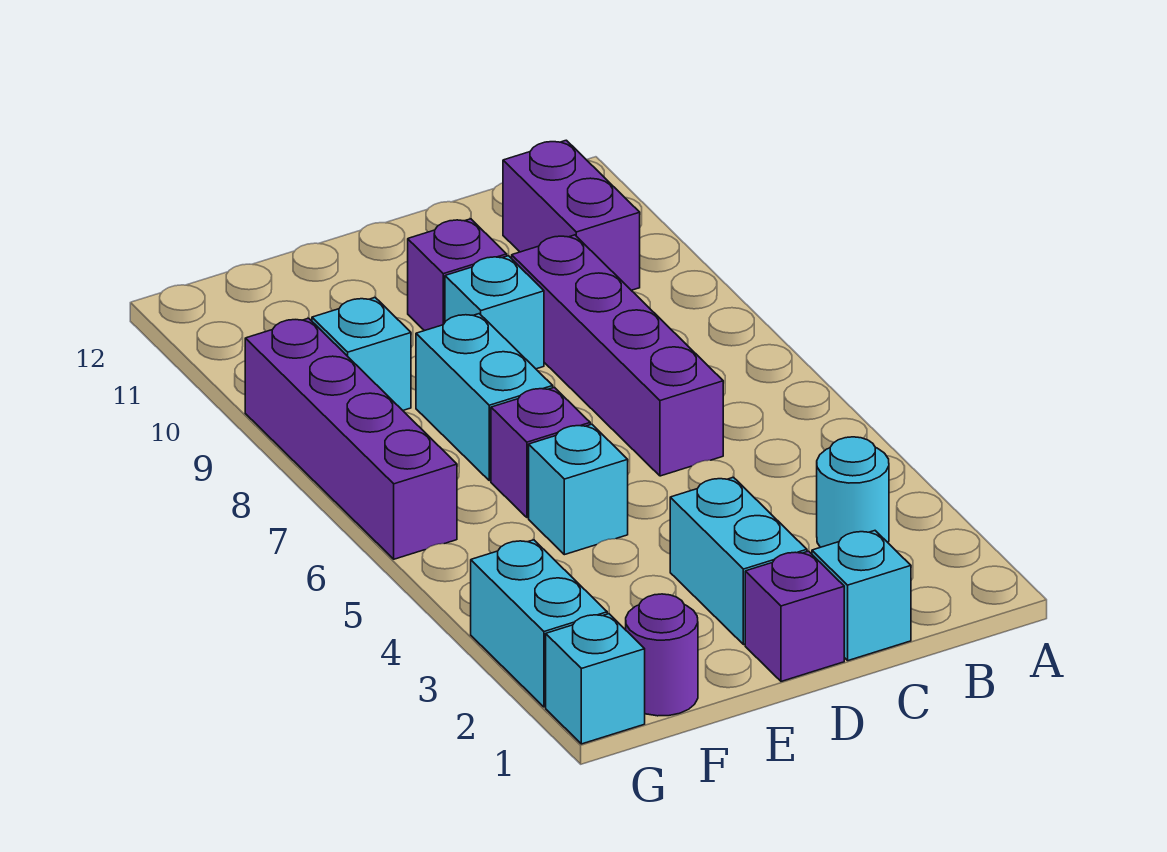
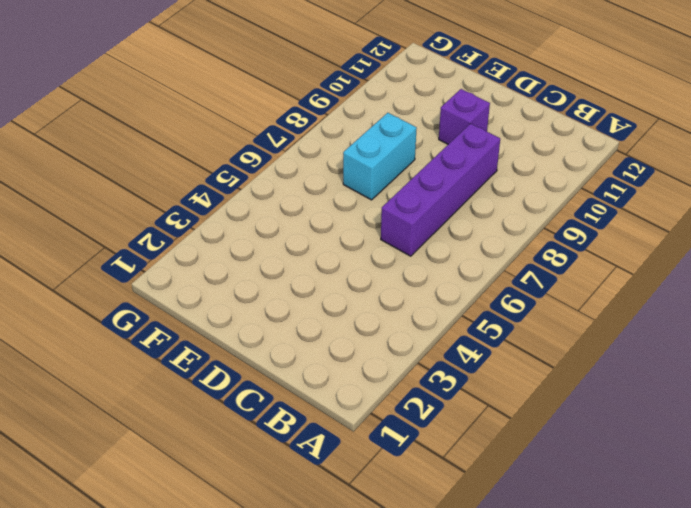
none -> cyan round brick B3 level 1
none -> purple brick B10:B11 level 1
none -> cyan brick C1 level 1

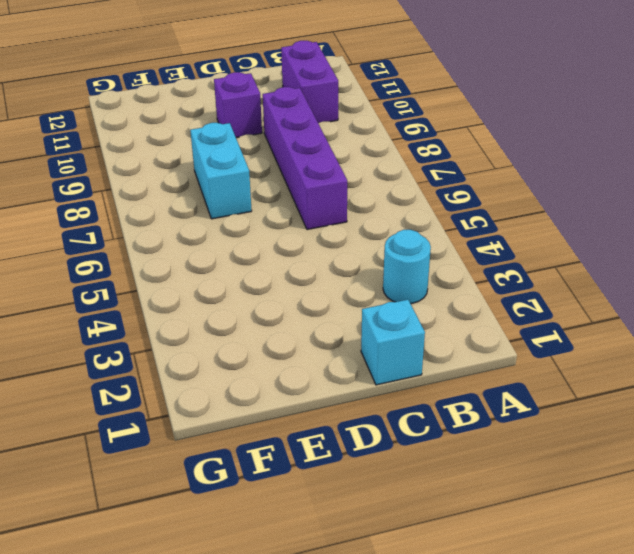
none -> purple brick D1 level 1
none -> cyan brick D2:D3 level 1
none -> cyan brick D9 level 1

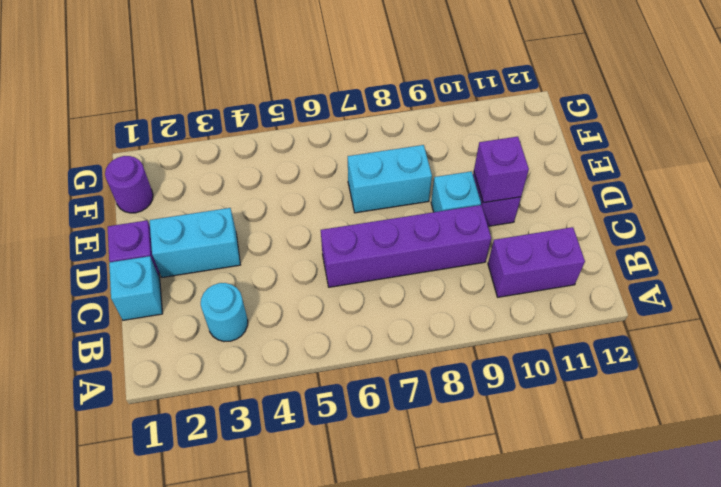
purple brick D10 level 2 -> purple brick E6 level 1
none -> cyan brick E5 level 1
none -> cyan brick F9 level 1
none -> cyan brick G1 level 1

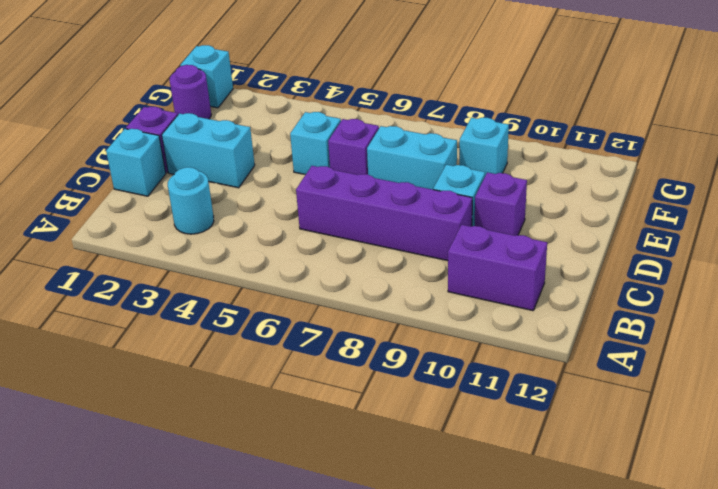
none -> cyan brick G2:G3 level 1
none -> purple brick G6:G9 level 1

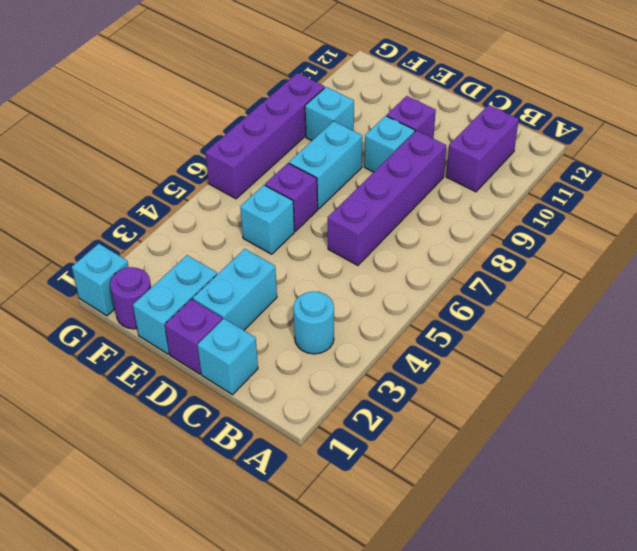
cyan brick E1:E2 level 1 -> cyan brick G2:G3 level 1

